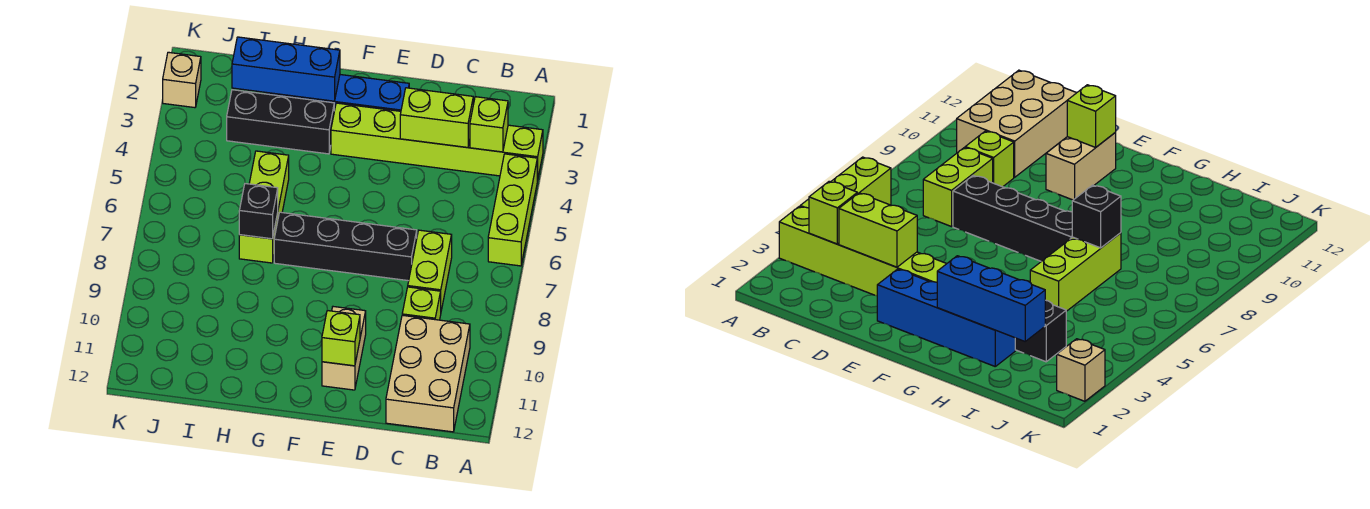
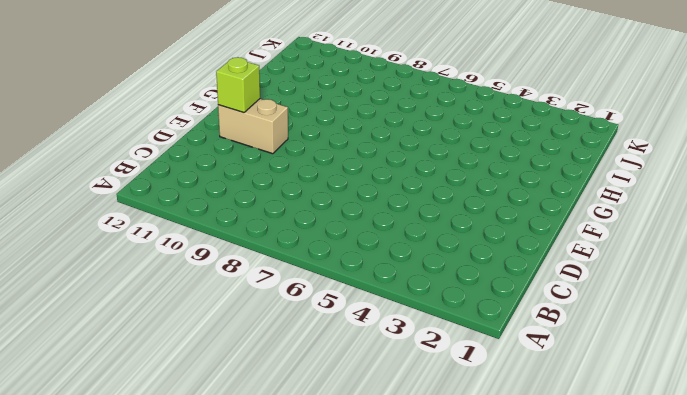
none -> lime brick A3:F3 level 1
none -> lime brick A4:A6 level 1
none -> tan brick B10:C12 level 1

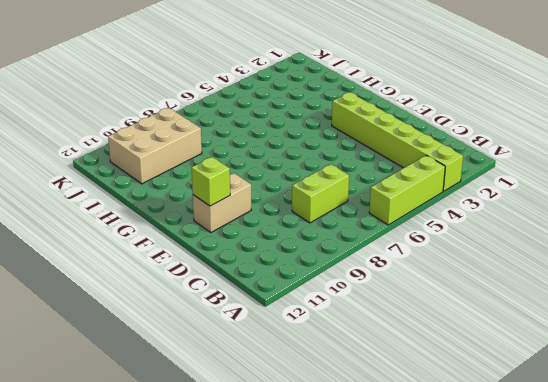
tan brick I9:J11 level 1 -> tan brick B10:C12 level 1
none -> lime brick C9 level 1
none -> black brick D7:G7 level 1
none -> blue brick E2:H2 level 1

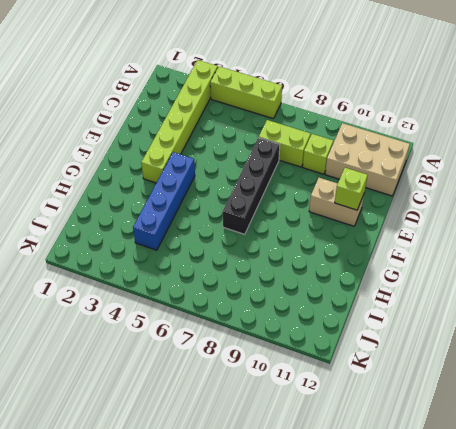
blue brick F4:I4 level 1 -> blue brick E2:H2 level 1
none -> black brick G3:I3 level 1
none -> lime brick H5:H7 level 1
none -> tan brick K2 level 1

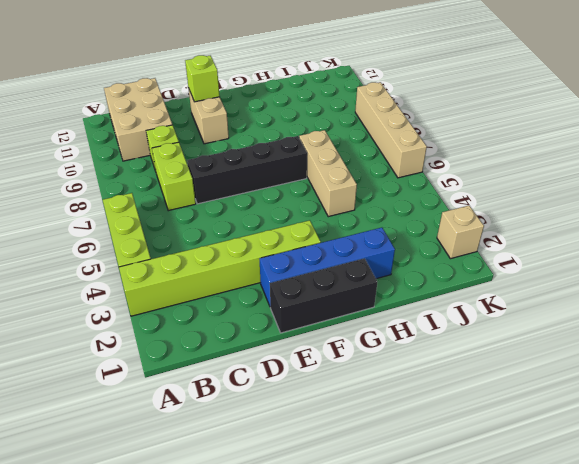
black brick E1:G1 level 1 -> black brick G3:I3 level 1
tan brick H5:H7 level 1 -> lime brick H5:H7 level 1
tan brick K6:K9 level 1 -> none
none -> lime brick B3 level 2
none -> lime brick C3:D3 level 2
none -> blue brick G2:I2 level 2

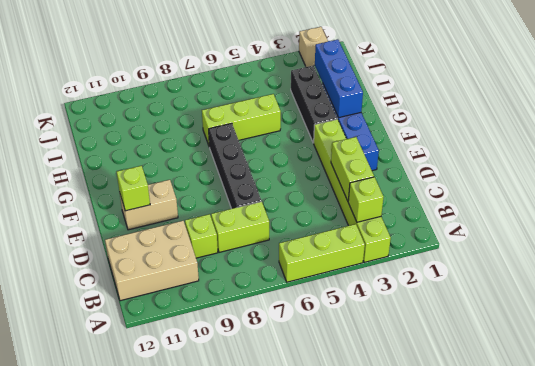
none -> black brick H7 level 2

